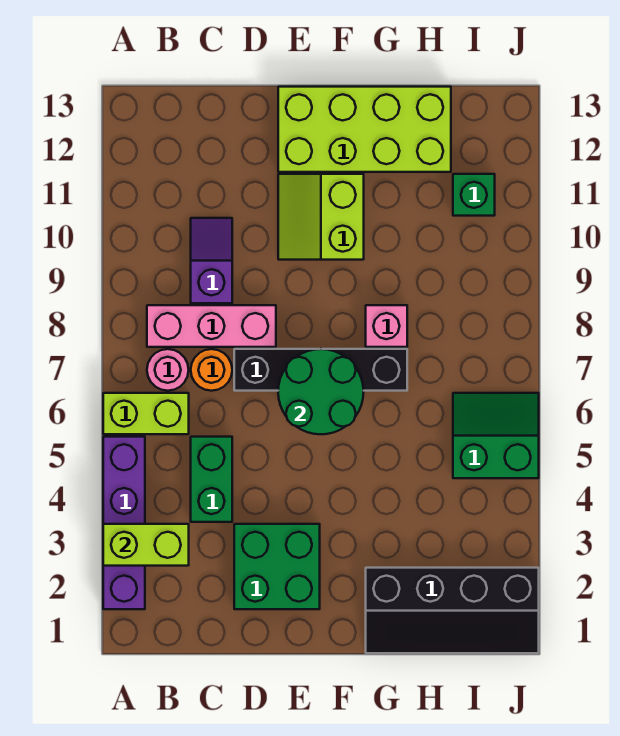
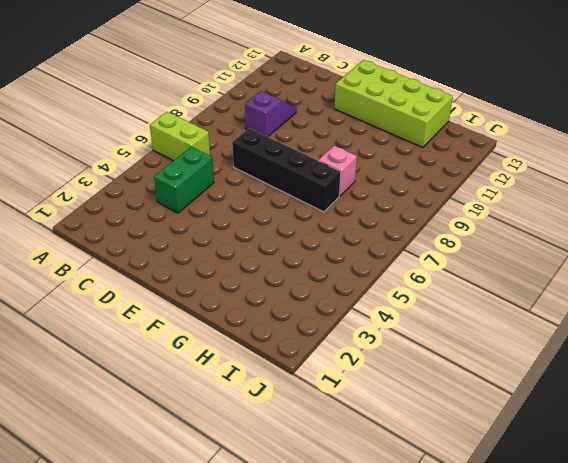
none -> purple brick A2:A5 level 1
none -> pink round brick B7 level 1
none -> pink brick B8:D8 level 1

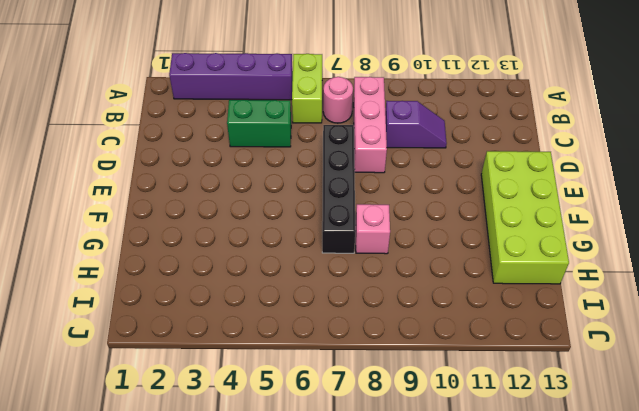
none -> orange round brick C7 level 1
none -> green brick D2:E3 level 1
none -> lime slope E10:F11 level 1 top F

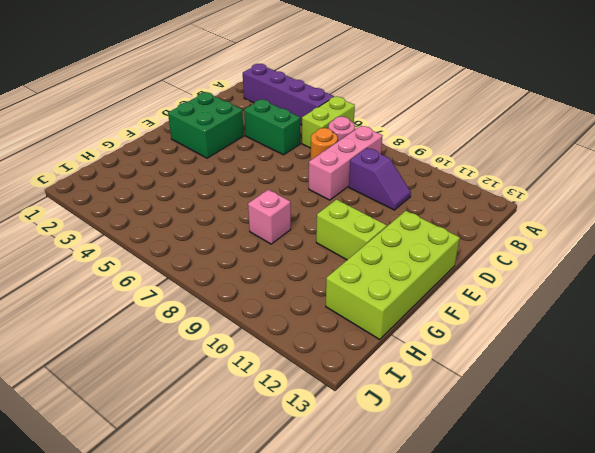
none -> black brick D7:G7 level 1
none -> black slope G1:J2 level 1 top 2
none -> green slope I5:J6 level 1 top 5

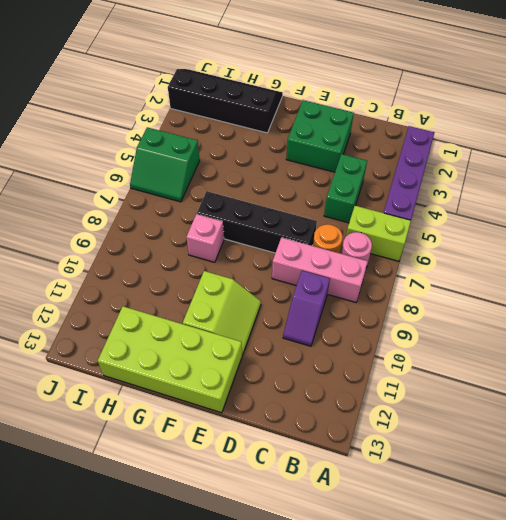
none -> green brick I11 level 1
none -> lime brick A3:B3 level 2
none -> green round brick E6:F7 level 2

